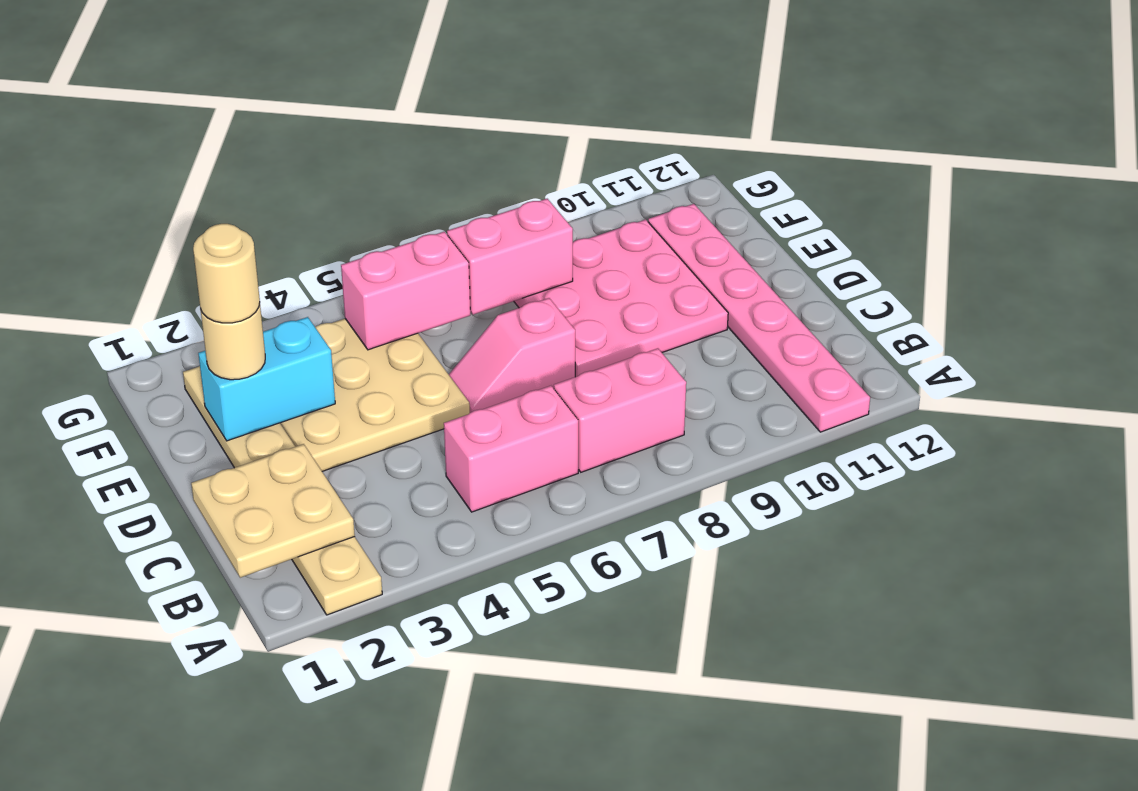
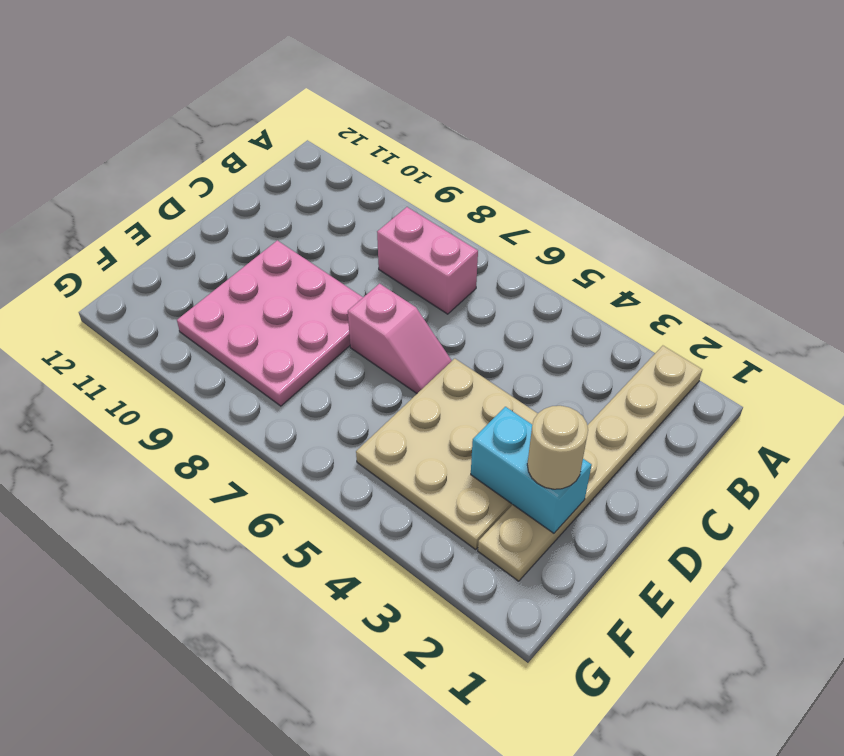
none -> pink plate A11:F11 level 1
none -> pink brick B5:B6 level 1
none -> tan plate B1:C2 level 2

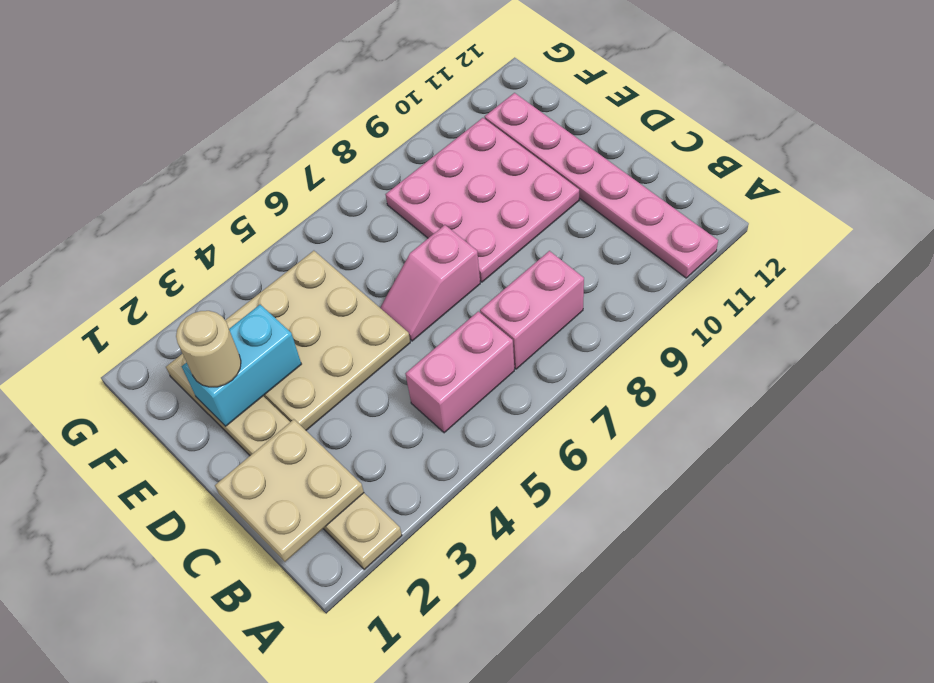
none -> pink brick F5:F6 level 2
none -> pink brick F7:F8 level 2
none -> tan round brick E2 level 4

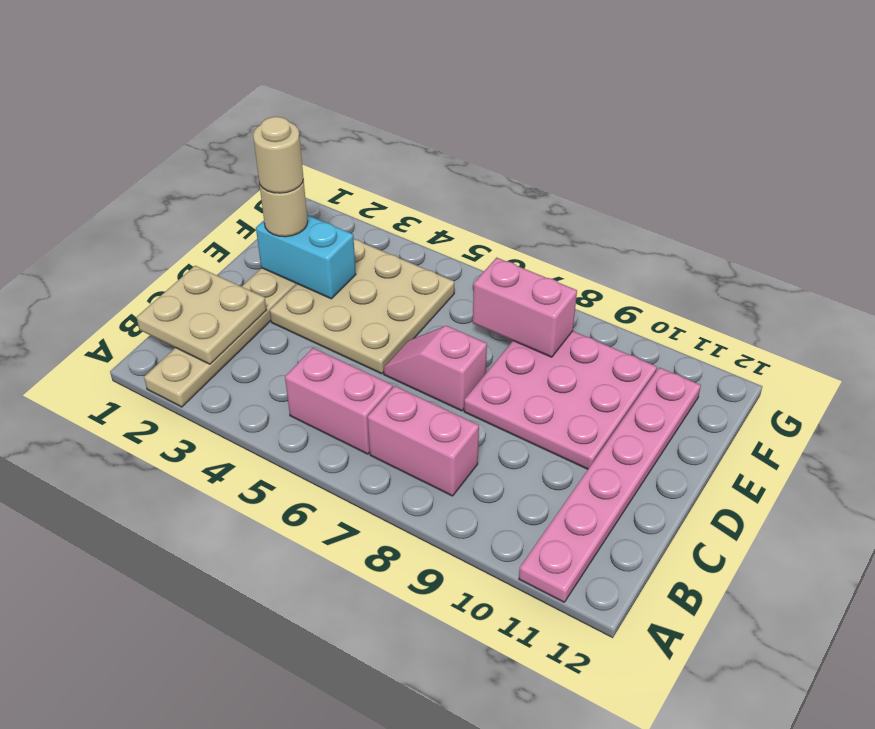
none -> pink brick F5:F6 level 2

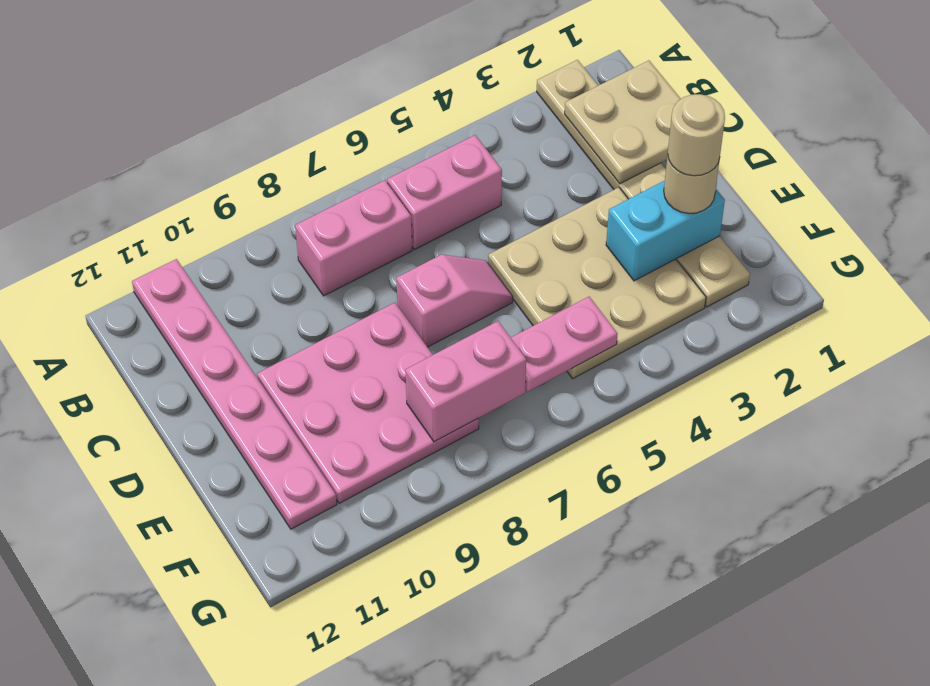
pink plate F5:F6 level 2 -> pink brick F5:F6 level 2

